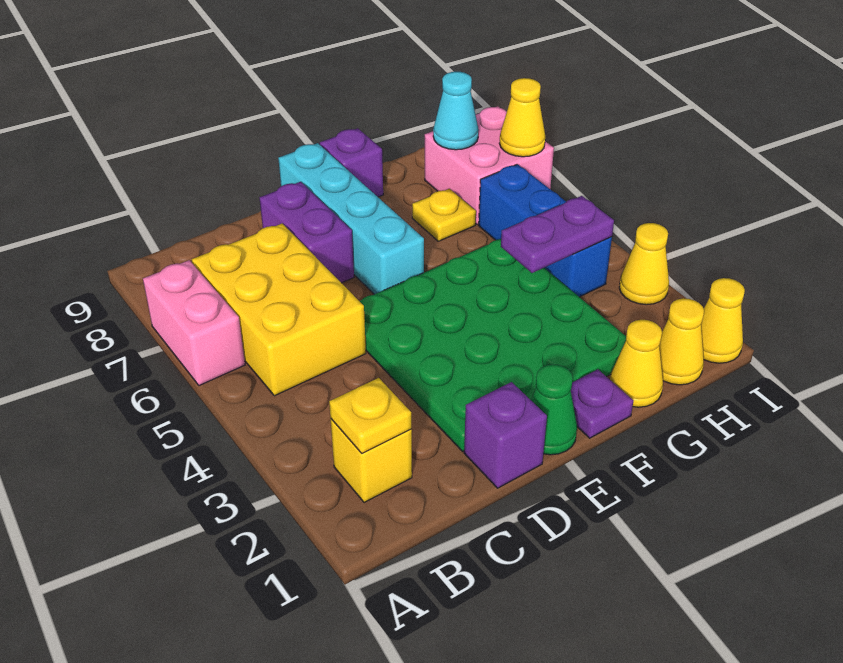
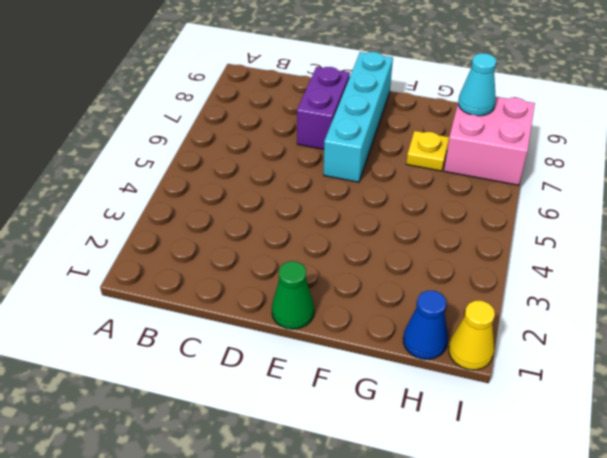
blue cone H1 level 1 -> yellow cone H1 level 1
none -> pink brick A6:A7 level 1
none -> yellow brick B2 level 1
none -> yellow brick B5:C7 level 1

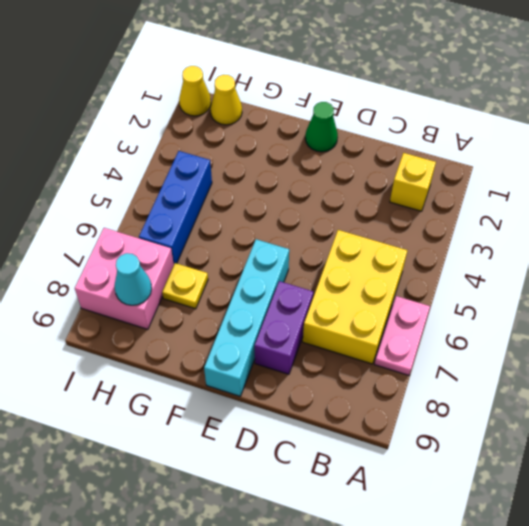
pink plate A6:A7 level 1 -> pink brick A6:A7 level 1
none -> purple brick D1 level 1
none -> green plate D2:G5 level 1
none -> purple plate F1 level 1

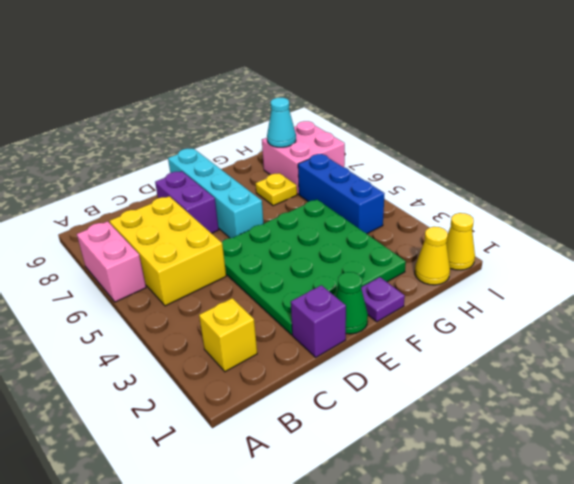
none -> purple brick F9 level 1
none -> yellow cone G1 level 1
none -> yellow cone I3 level 1

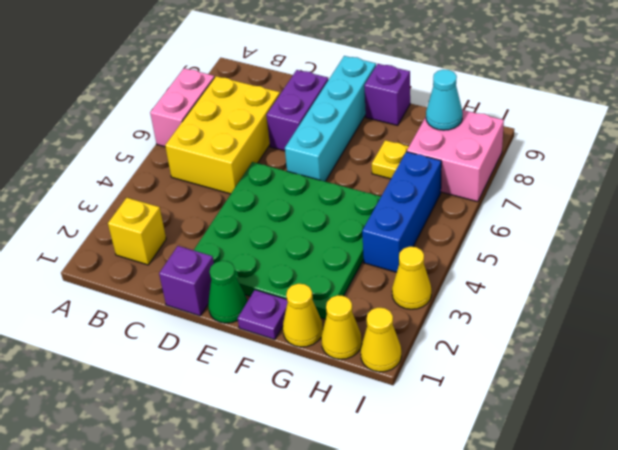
none -> yellow plate B2 level 2
none -> purple plate G4:H4 level 2
none -> yellow cone I7 level 2

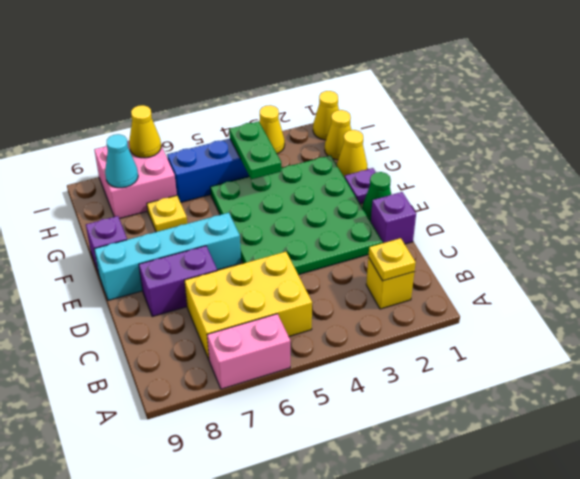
green plate G4:H4 level 2 -> purple plate G4:H4 level 2

